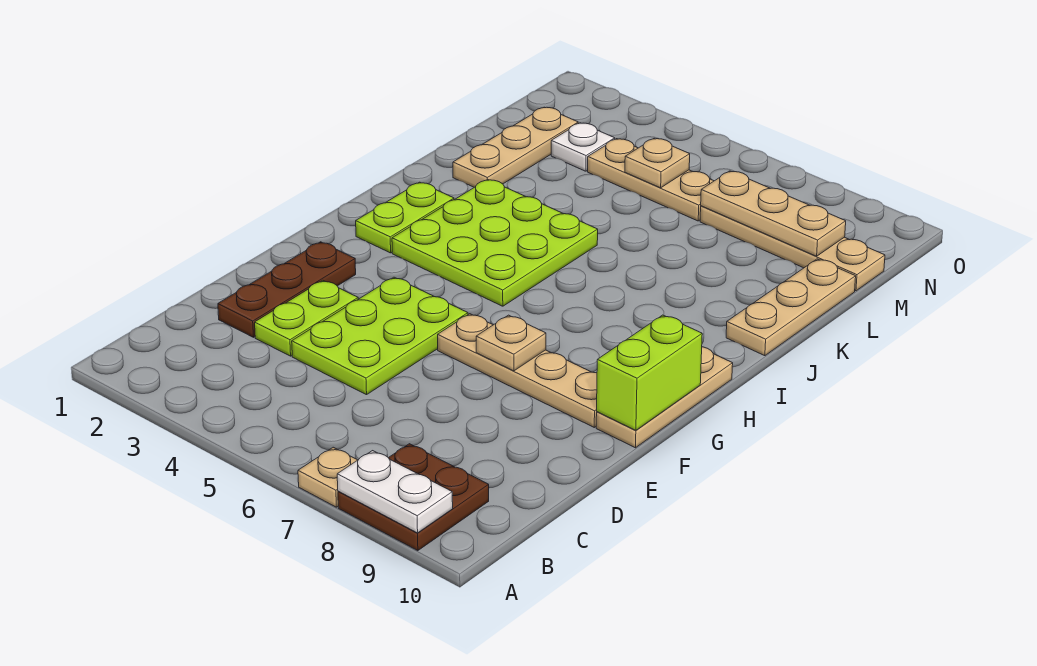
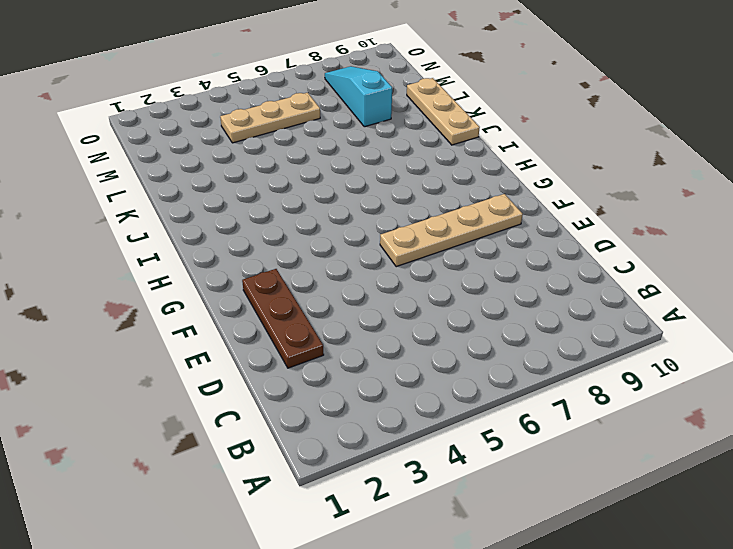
cyan slope L8:N8 level 1 top L -> tan plate M7:M10 level 1
none -> tan plate A7 level 1
none -> brown plate A8:B9 level 1
none -> lime plate D3:E3 level 1

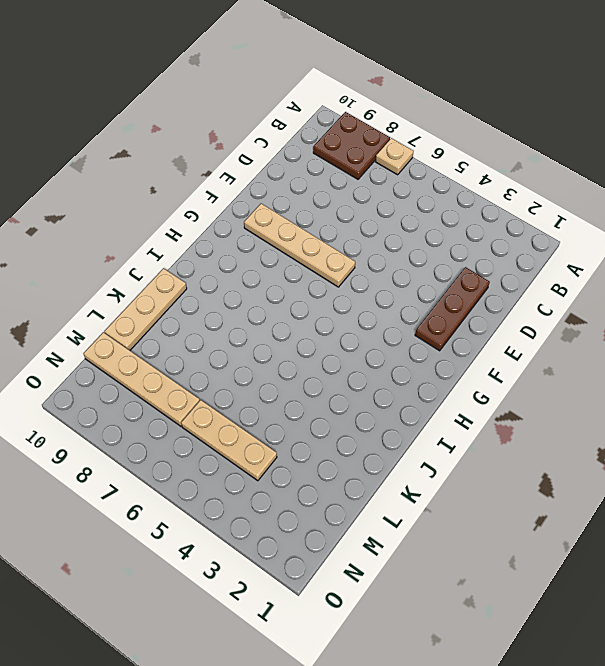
none -> lime plate D3:E3 level 1
none -> lime plate D4:F5 level 1
none -> tan plate F10:H10 level 1

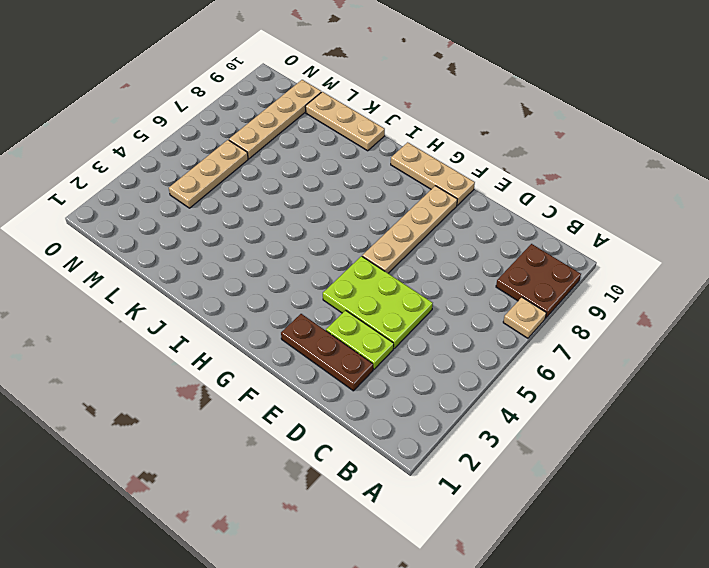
none -> lime plate H2:I2 level 1
none -> lime plate H3:J5 level 1
none -> tan plate K2:M2 level 1

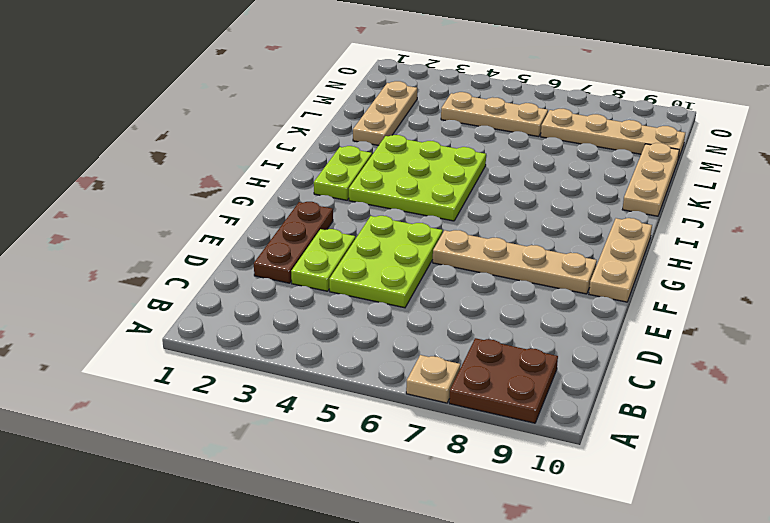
none -> white plate M3 level 1
none -> white plate A8:A9 level 2
none -> tan plate F7 level 2

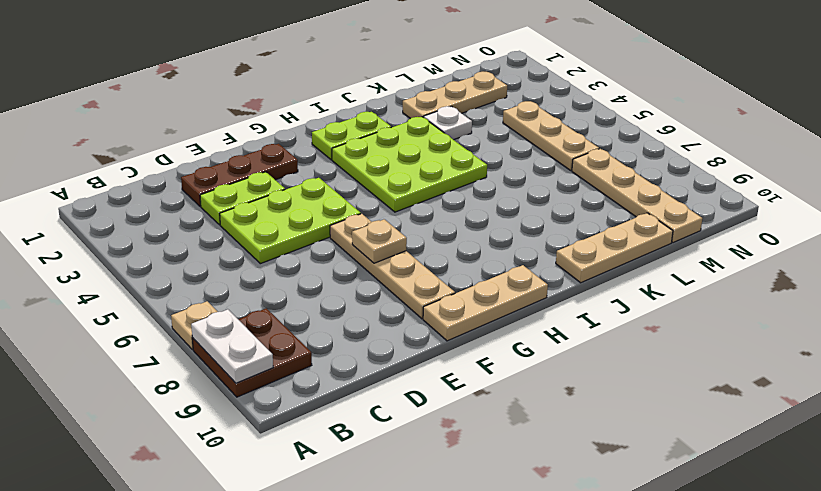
white plate K3 level 1 -> white plate M3 level 1
none -> lime brick F10:G10 level 2
none -> tan plate M5 level 2
none -> tan plate M7:M9 level 2

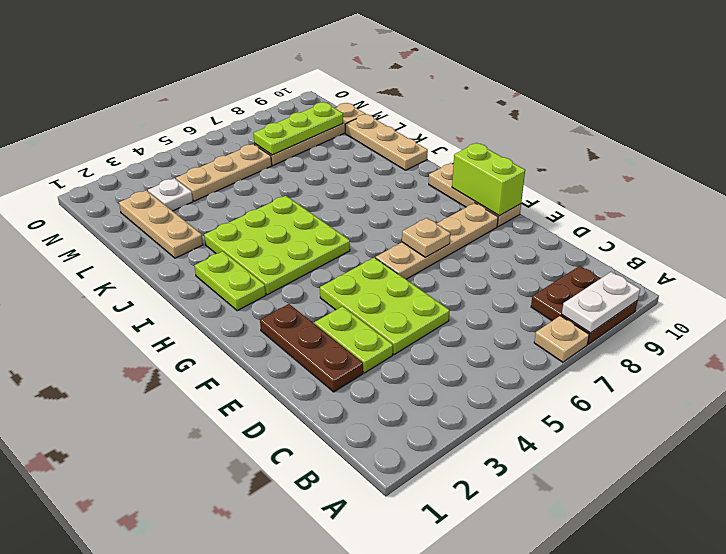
lime plate M7:M9 level 2 -> tan plate M7:M9 level 2
none -> tan plate M5 level 2

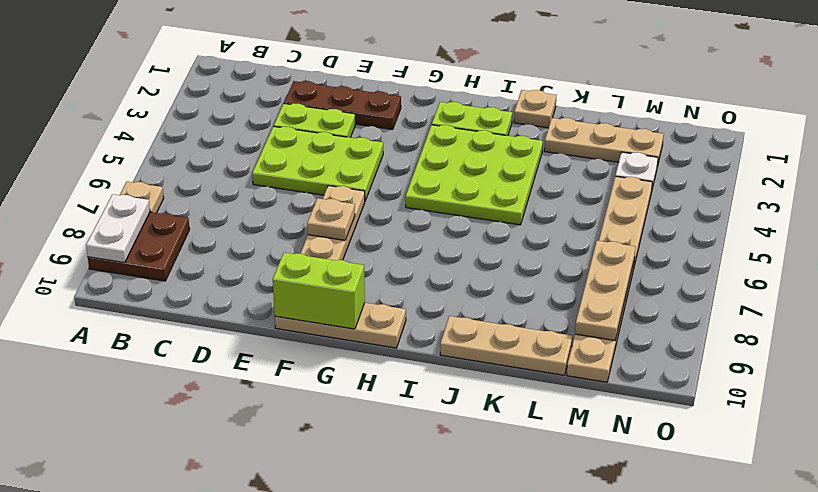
tan plate J1 level 1 -> tan plate M5 level 2

